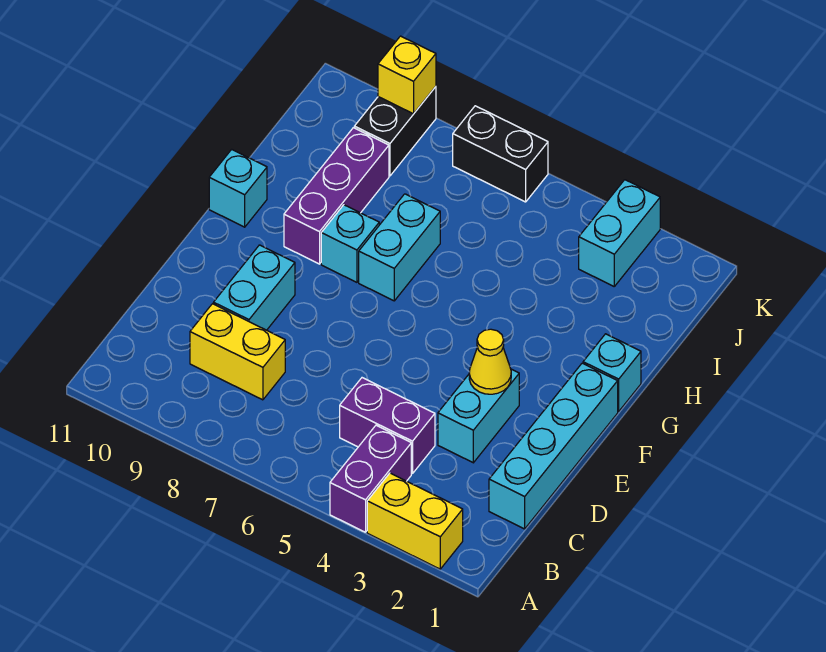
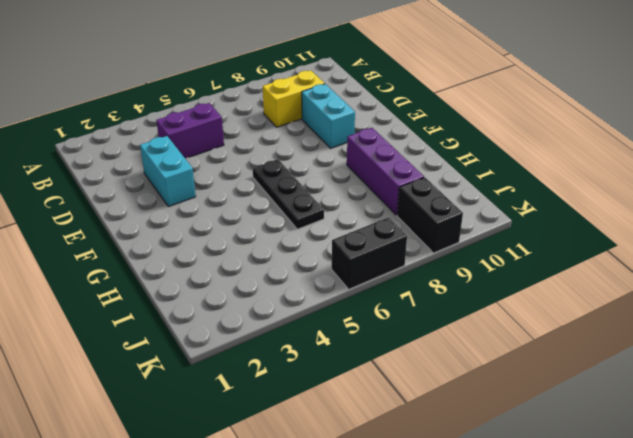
black plate F6:H6 level 1 -> none
none -> yellow brick A2:A3 level 1
none -> purple brick A4:B4 level 1
none -> cyan brick C1:F1 level 1

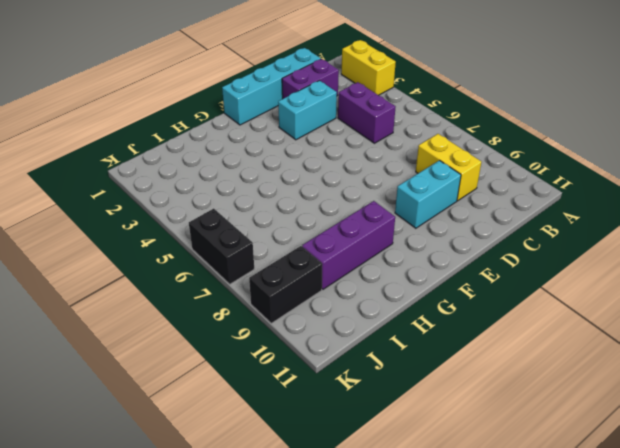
purple brick C2:D2 level 1 -> purple brick A4:B4 level 1
none -> cyan brick G1 level 1
none -> cyan brick G7:H7 level 1
none -> cyan brick G8 level 1

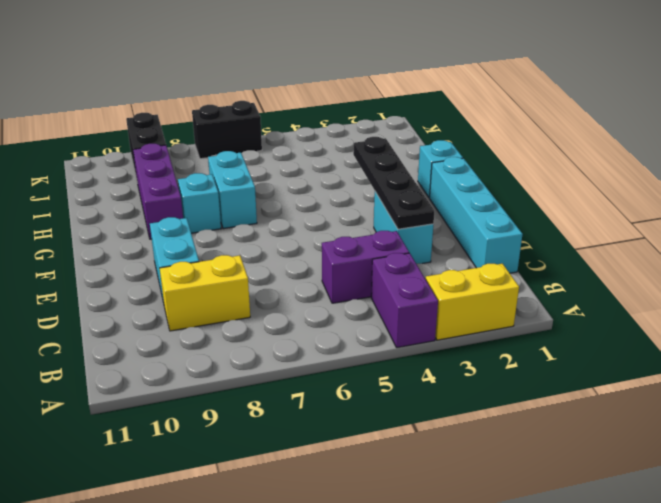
black plate D3:G3 level 2 -> yellow cone E3 level 2
none -> cyan brick G11 level 1
none -> cyan brick J3:K3 level 1
none -> yellow brick K9 level 2

